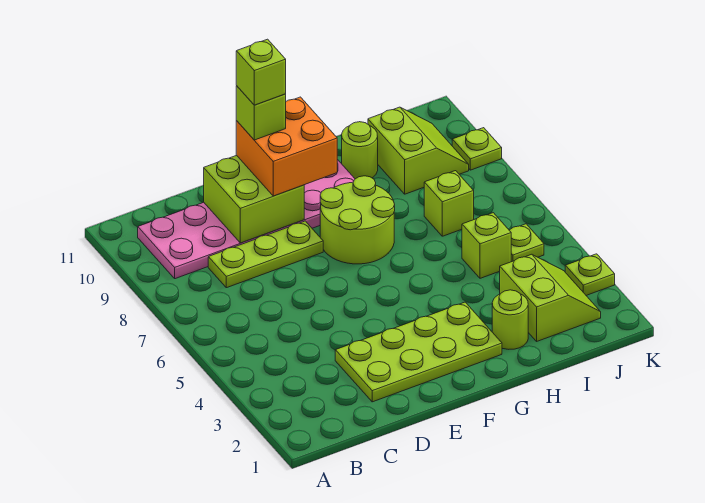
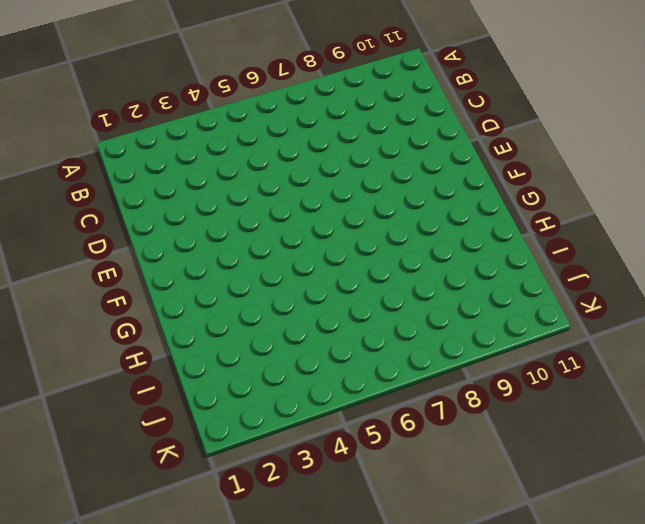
none -> pink plate B9:G10 level 1
none -> lime plate C8:E8 level 1
none -> lime plate D2:G3 level 1

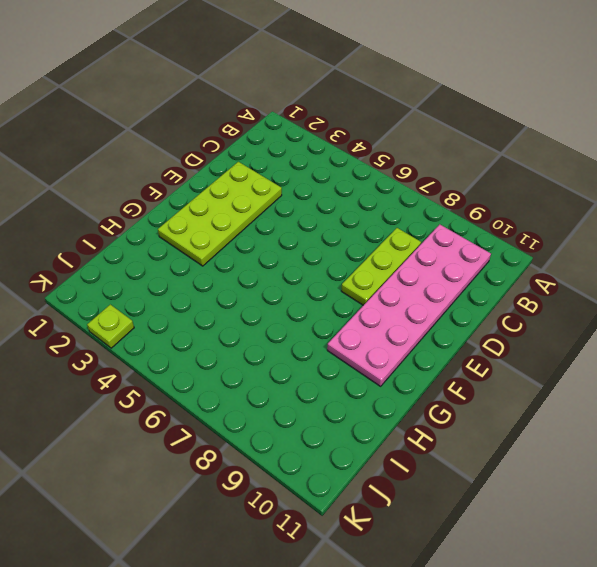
none -> lime round brick F7:G8 level 1
none -> lime round brick H2 level 1
none -> lime round brick H10 level 1

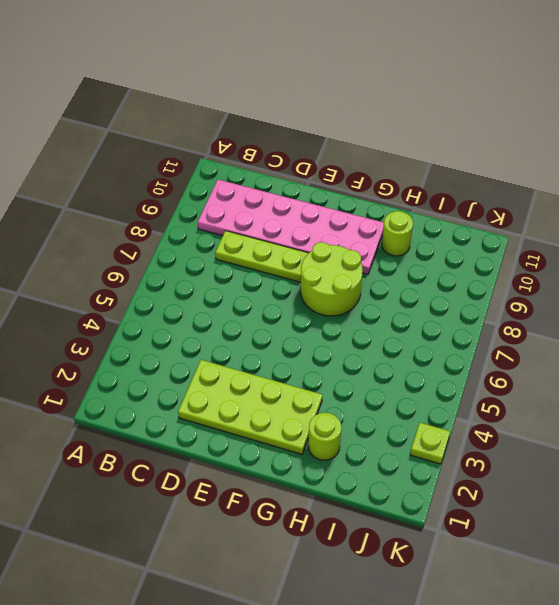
none -> lime slope I2:J3 level 1 top I
none -> lime brick I5 level 1
none -> lime brick I7 level 1

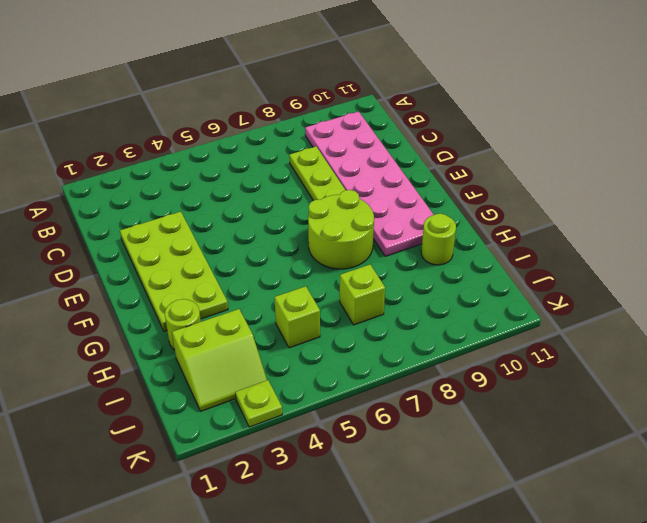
none -> lime slope I9:J10 level 1 top I
none -> lime plate J5 level 1
none -> lime plate K9 level 1

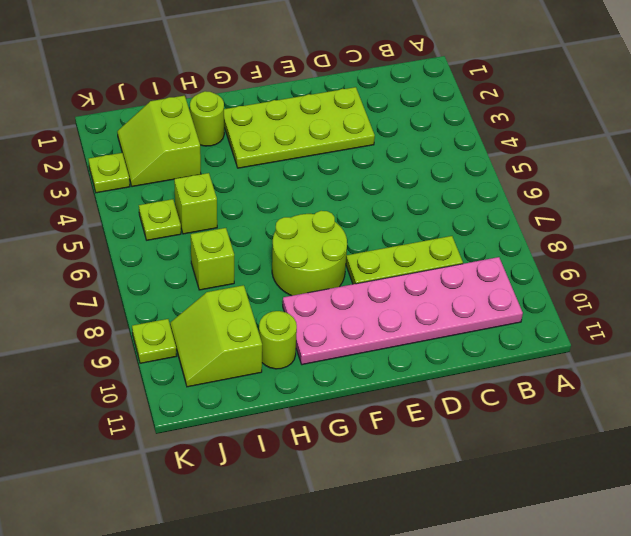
none -> lime brick D9:E10 level 2
none -> orange brick E9:F10 level 3
none -> lime brick E10 level 4

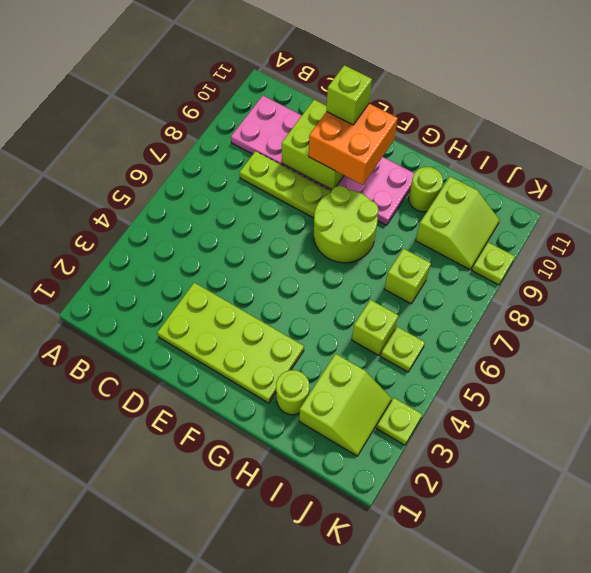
none -> lime brick E10 level 5

